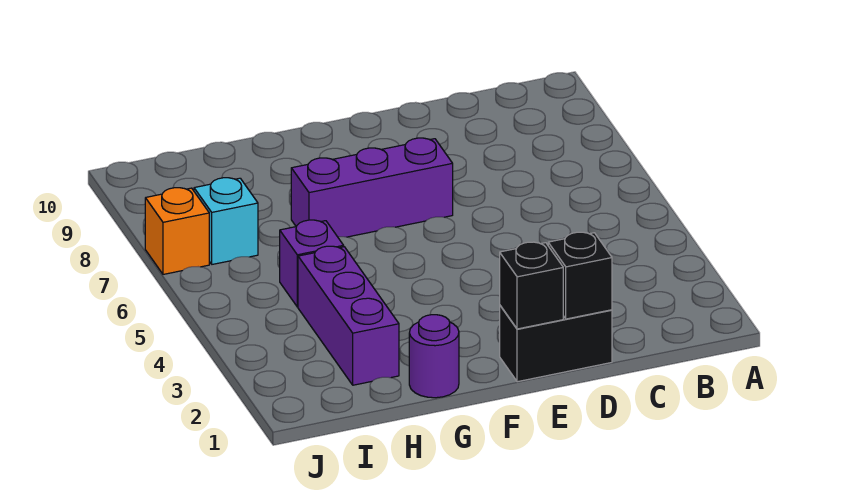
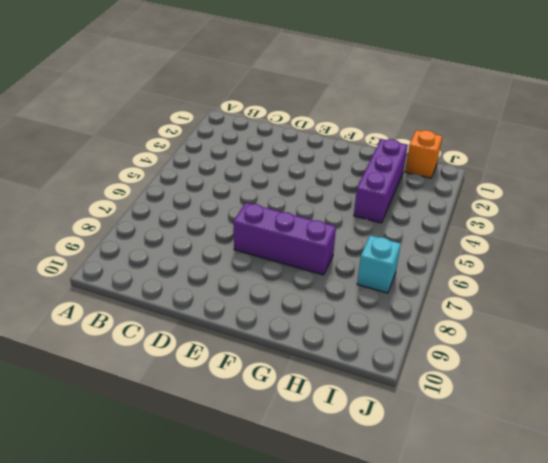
orange brick I1 level 1 -> orange brick J7 level 1
none -> black brick D1:E1 level 1
none -> purple round brick G1 level 1

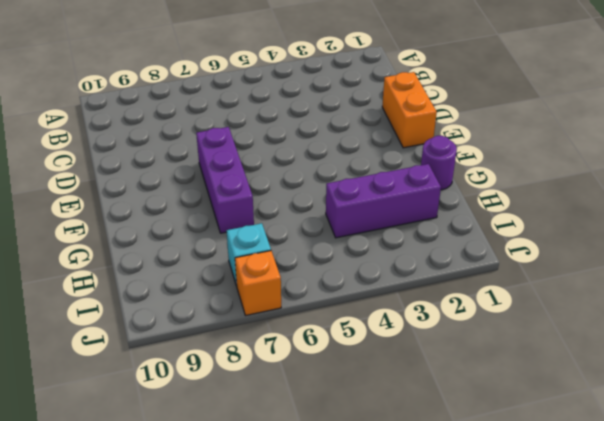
orange brick D1:E1 level 1 -> black brick D1:E1 level 1
none -> purple brick H5 level 1
none -> black brick D1 level 2

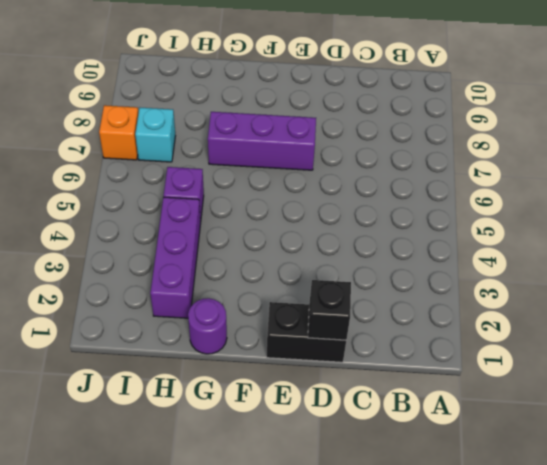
none -> black brick E1 level 2

